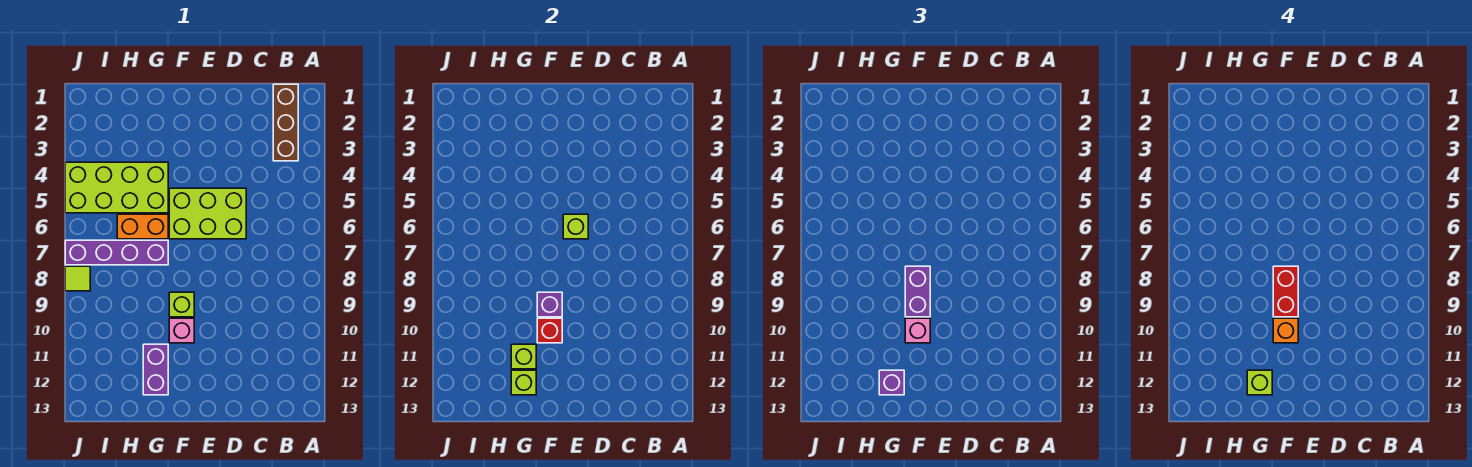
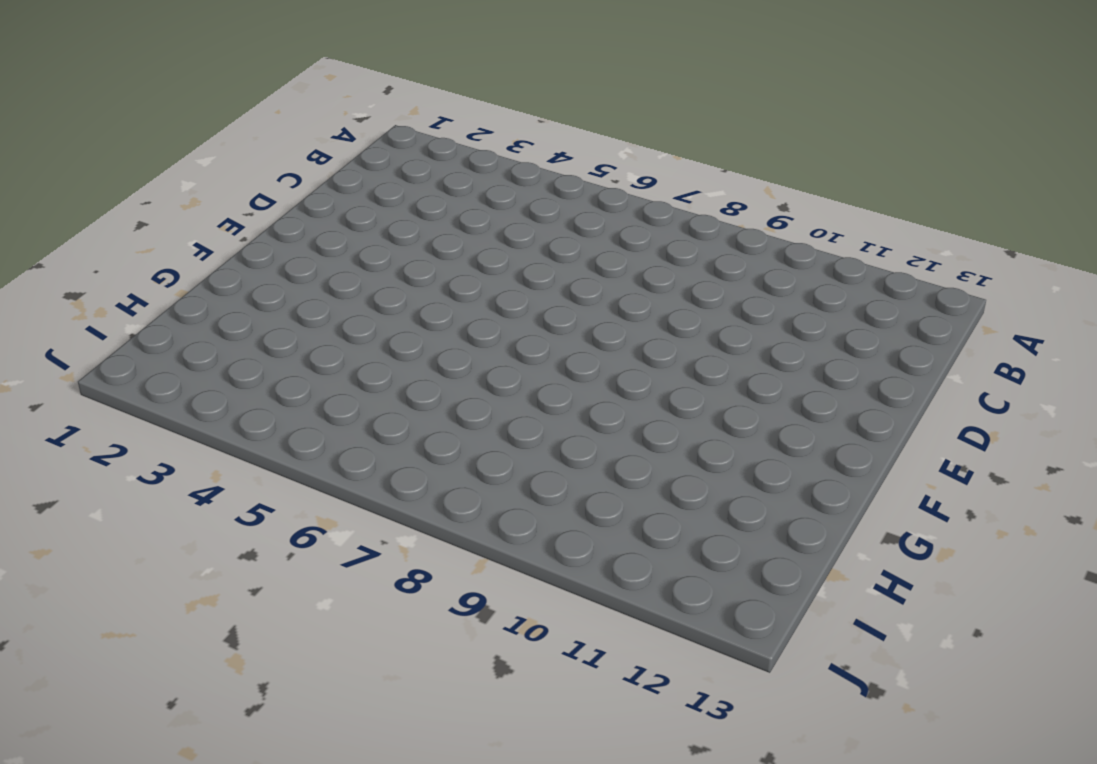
none -> brown brick B1:B3 level 1
none -> lime brick D5:F6 level 1
none -> lime brick F9 level 1

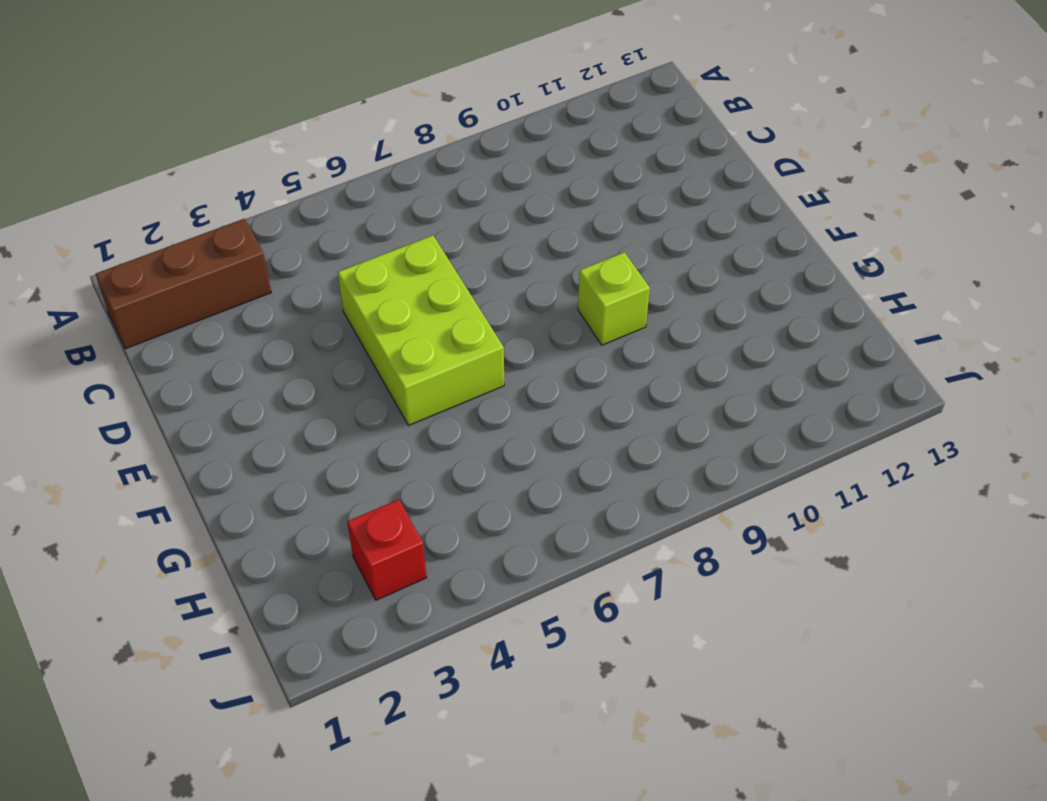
red brick I3 level 1 -> red brick F10 level 2
none -> pink brick F10 level 1
none -> lime brick G4:J5 level 1
none -> orange brick G6:H6 level 1

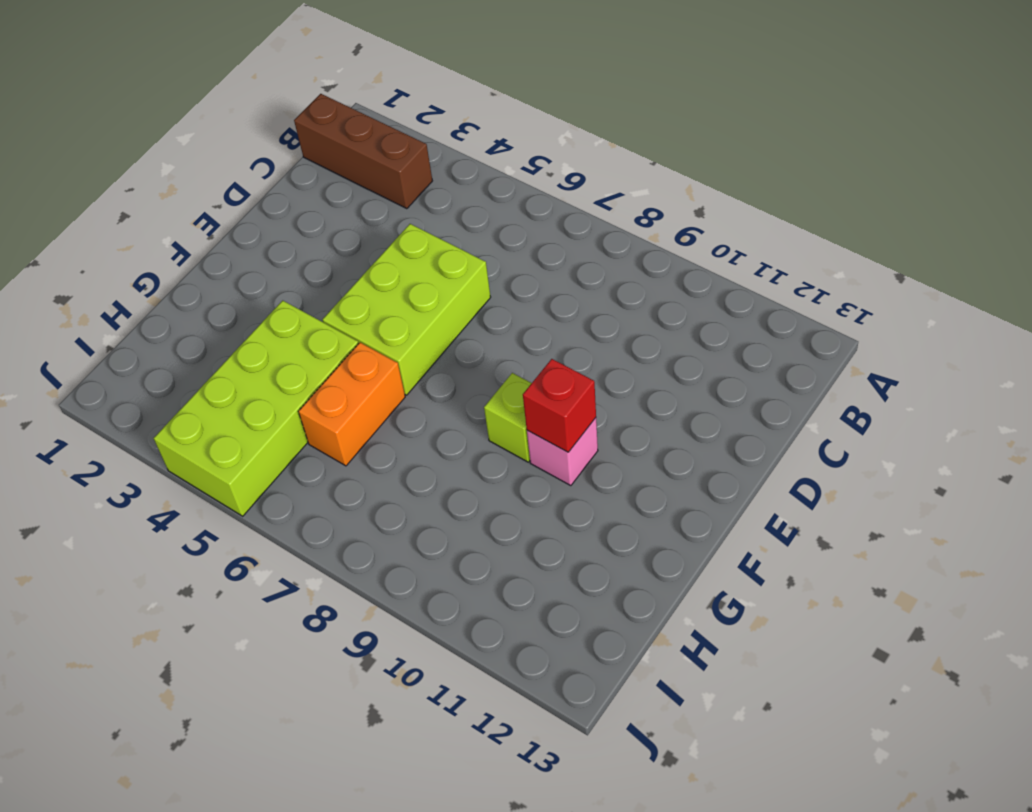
none -> purple brick G7:J7 level 1
none -> purple brick G11:G12 level 1
none -> lime tile J8 level 1

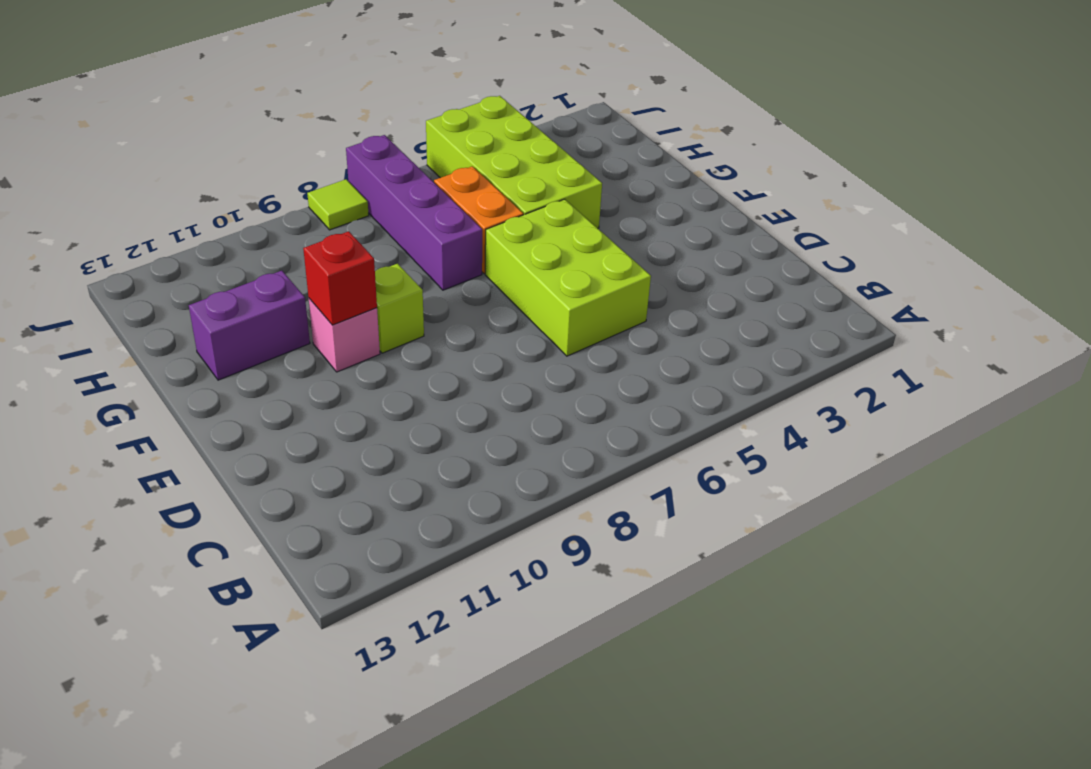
none -> brown brick B1:B3 level 1
none -> lime brick E6 level 2
none -> purple brick F9 level 2

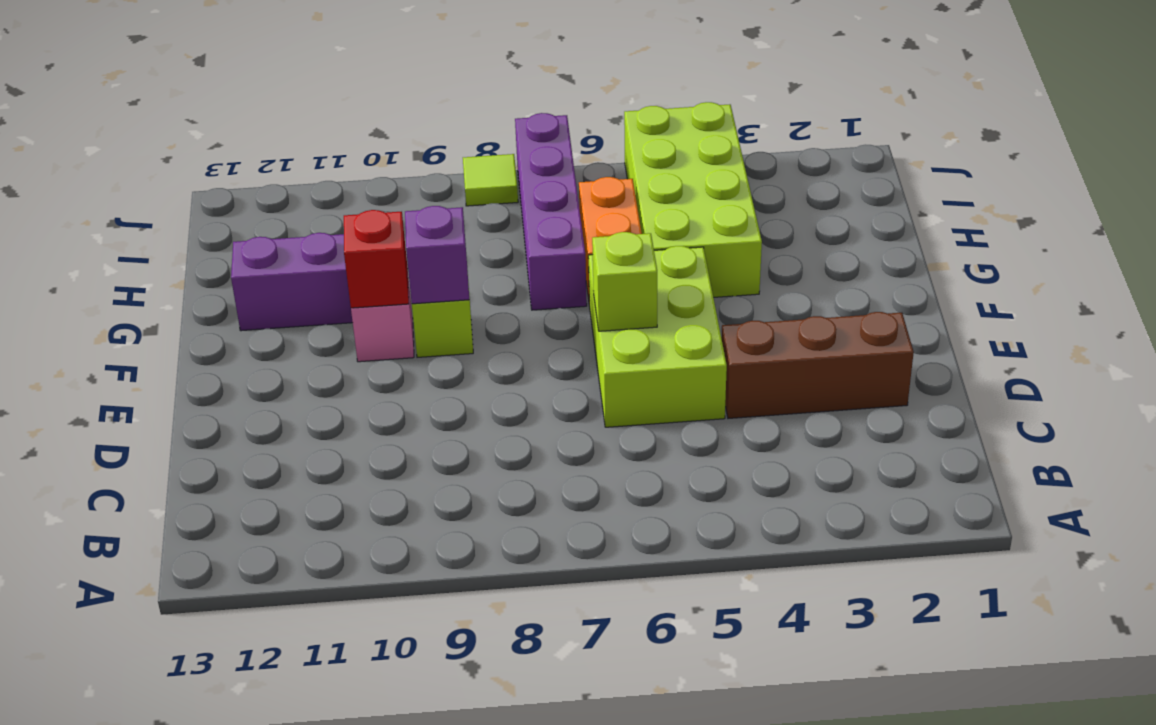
brown brick D2:D4 level 1 -> brown brick B1:B3 level 1
none -> lime brick G11 level 2
none -> lime brick G12 level 2
none -> purple brick F8:F9 level 3

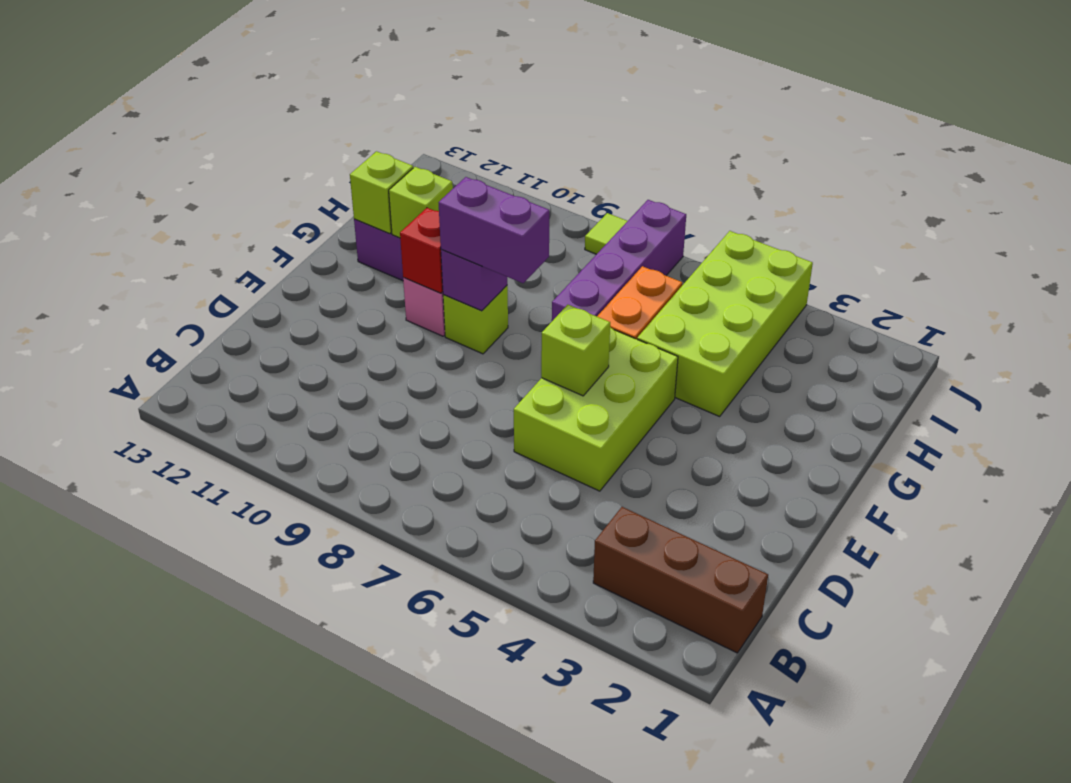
none -> pink brick F10 level 3
none -> purple brick G12 level 3
none -> red brick F8:F9 level 4

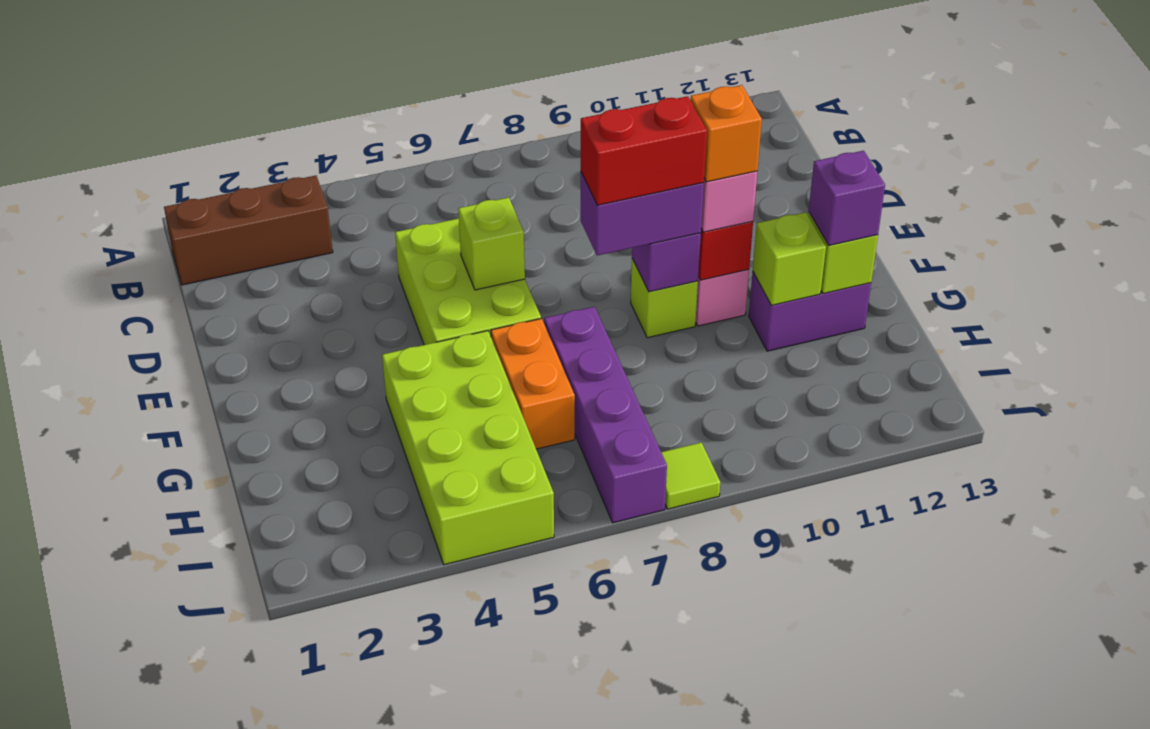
none -> lime brick G12 level 4

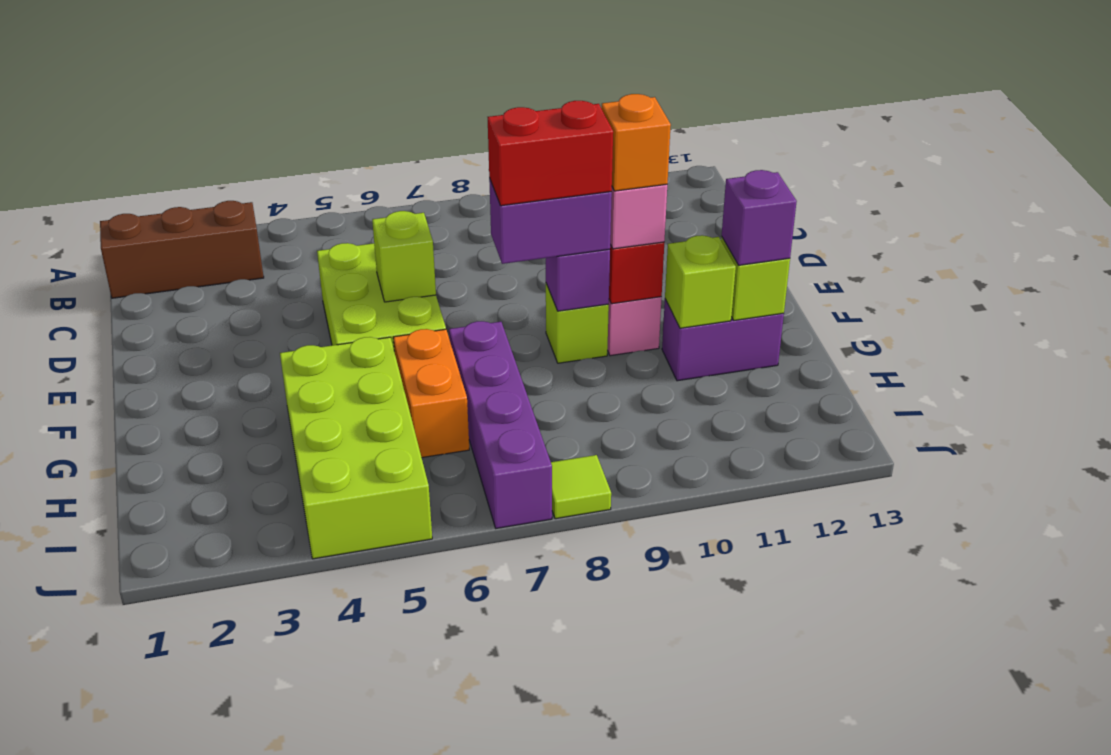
none -> lime brick G12 level 4

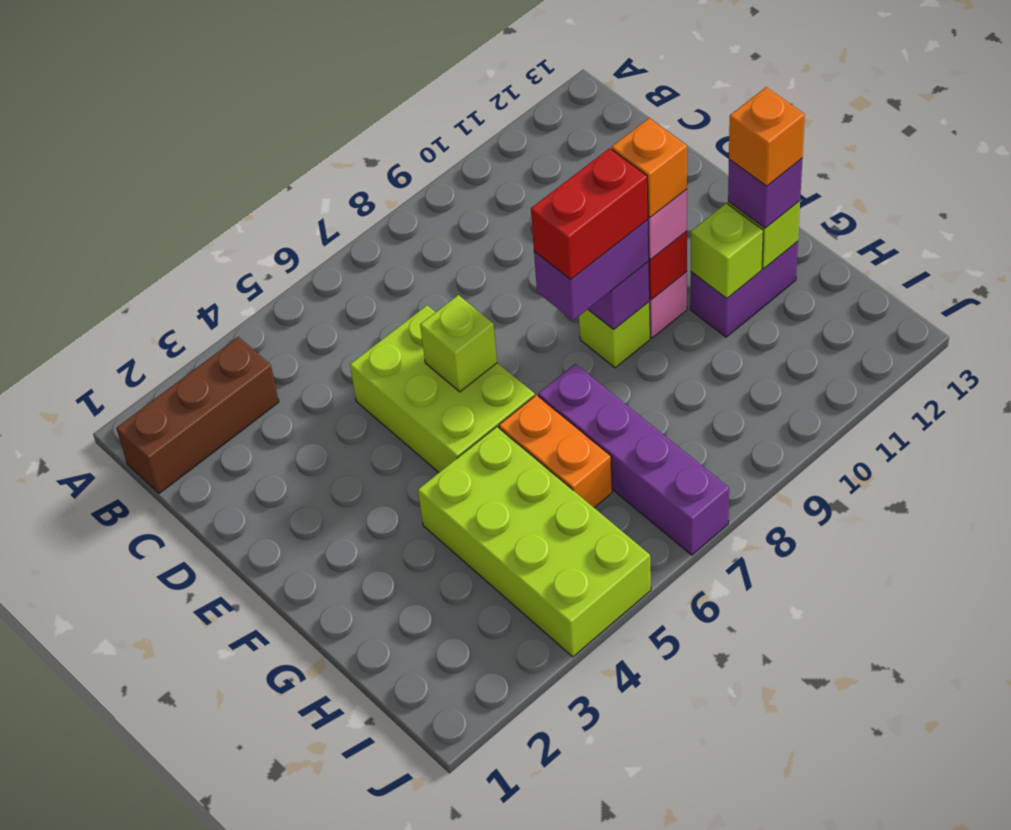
orange brick G12 level 4 -> lime brick G12 level 4
none -> lime tile J8 level 1

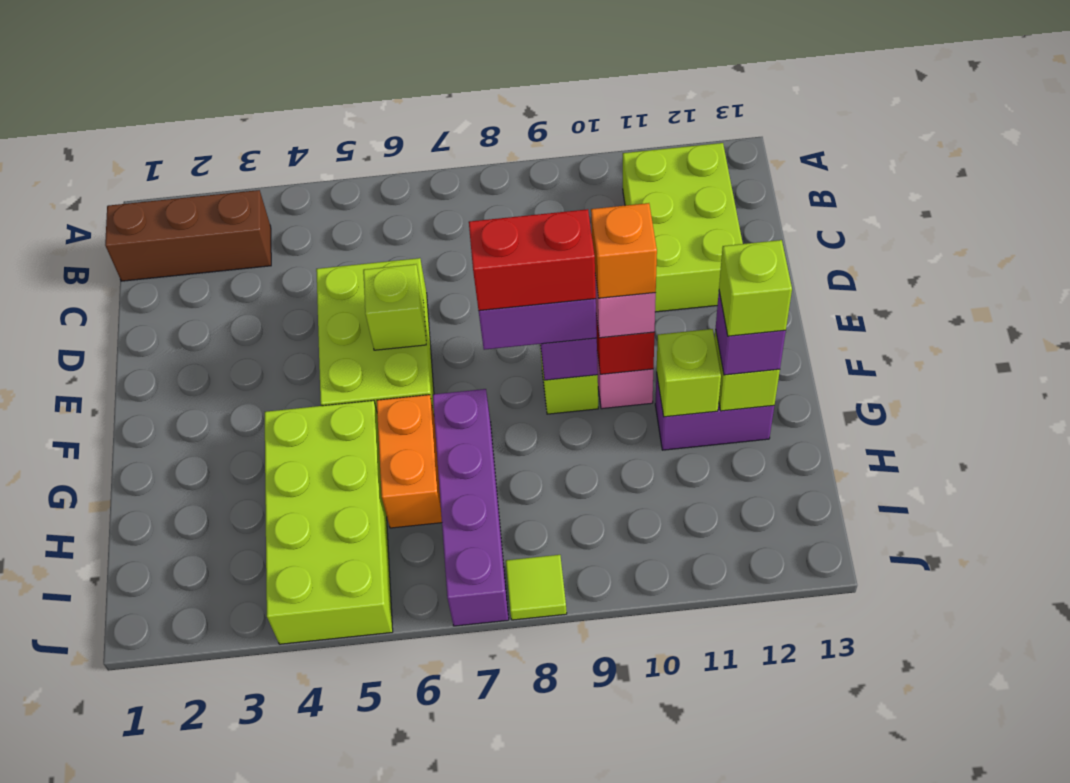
lime brick B11:D12 level 1 -> none

